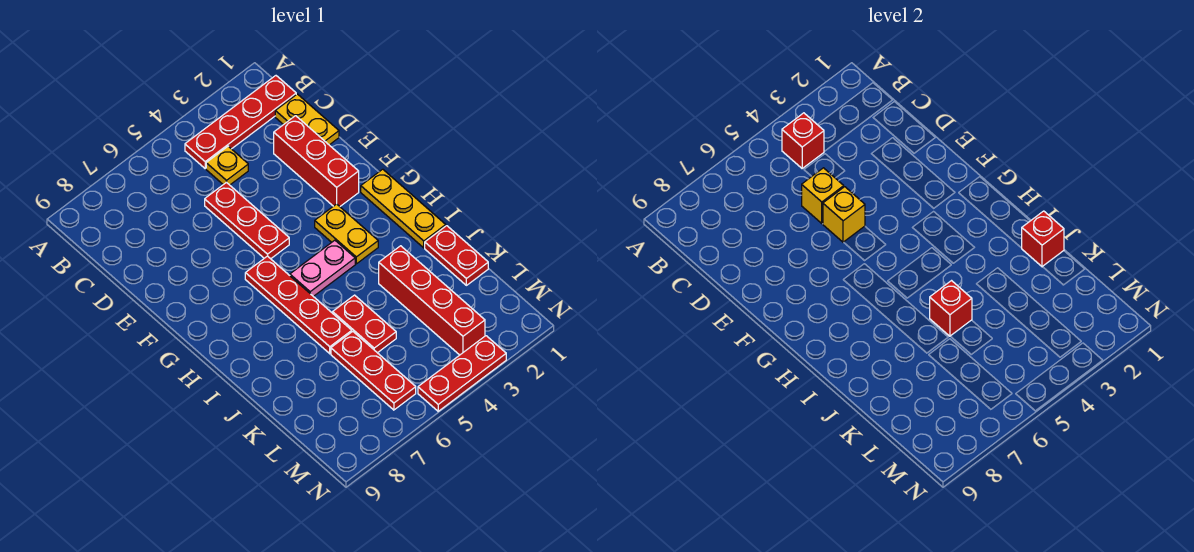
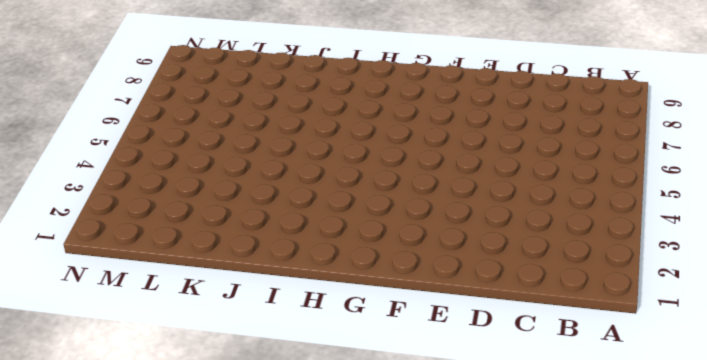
none -> red plate B1:B4 level 1
none -> yellow plate C1:D1 level 1
none -> yellow plate C4 level 1

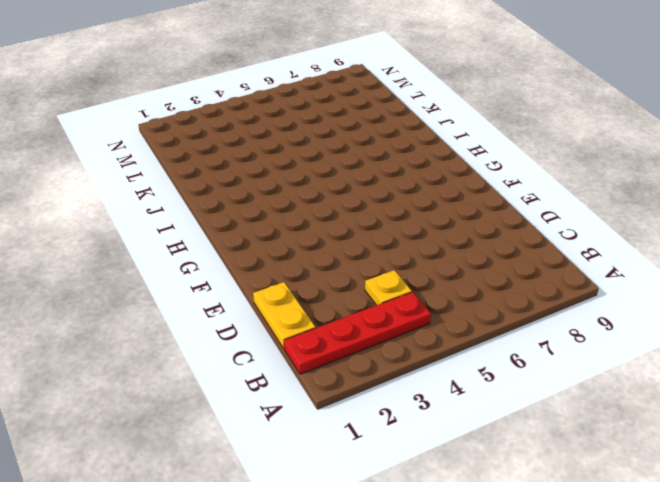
none -> red brick D2:F2 level 1
none -> red plate D5:F5 level 1
none -> yellow plate G1:I1 level 1

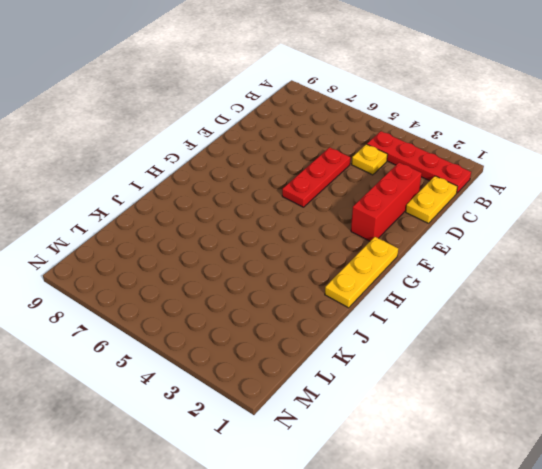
none -> yellow plate G3:H3 level 1
none -> red plate G6:J6 level 1
none -> pink plate H4:H5 level 1

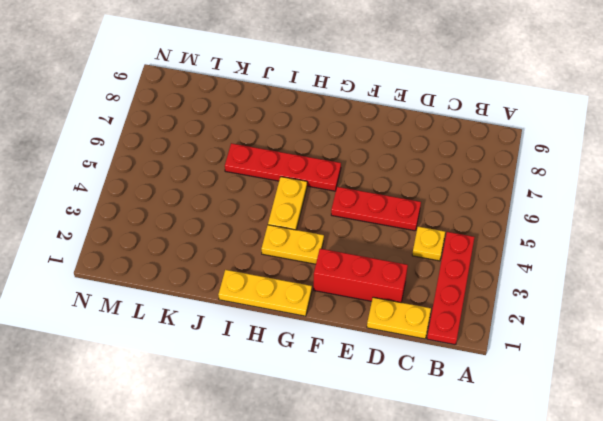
yellow plate H4:H5 level 1 -> pink plate H4:H5 level 1
none -> red plate J1:K1 level 1
none -> red brick J3:M3 level 1
none -> red plate J5:K5 level 1

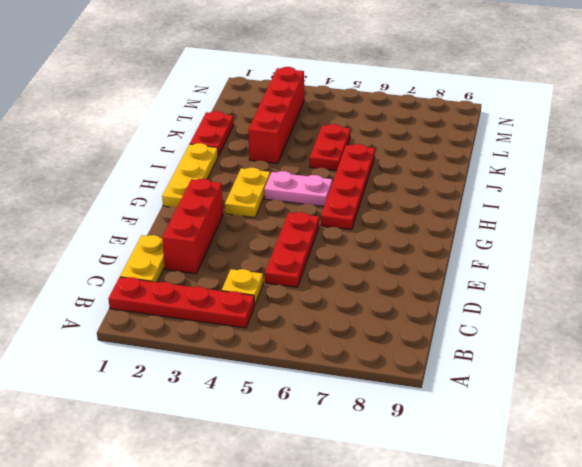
none -> red plate K6:M6 level 1
none -> red plate N3:N5 level 1
none -> red brick B4 level 2

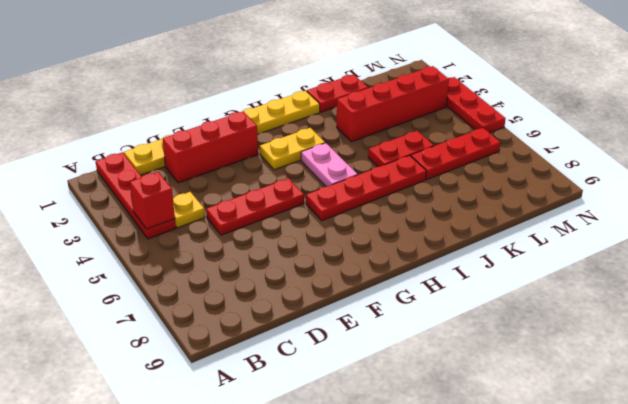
none -> yellow brick D5 level 2
none -> yellow brick E5 level 2
none -> red brick J1 level 2

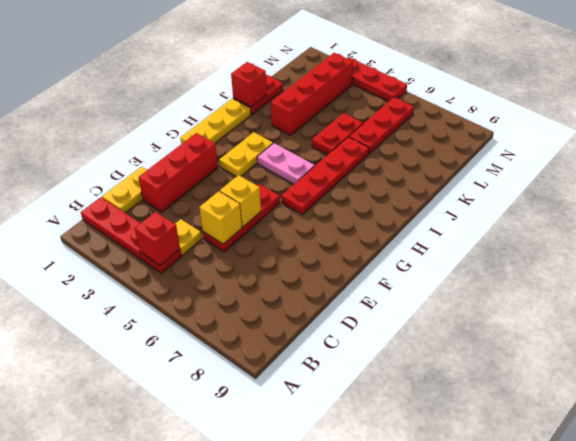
none -> red brick J5 level 2

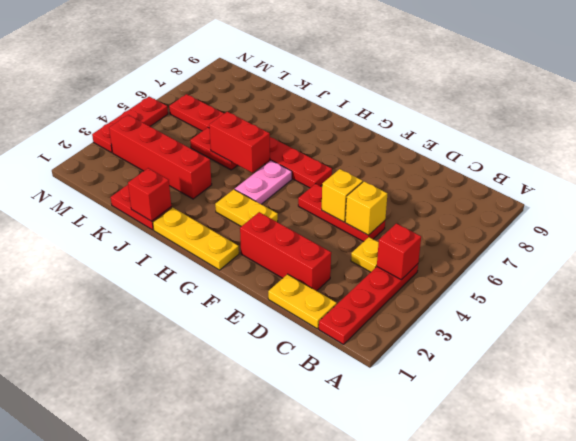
red brick I5:J5 level 2 -> red brick J5 level 2

